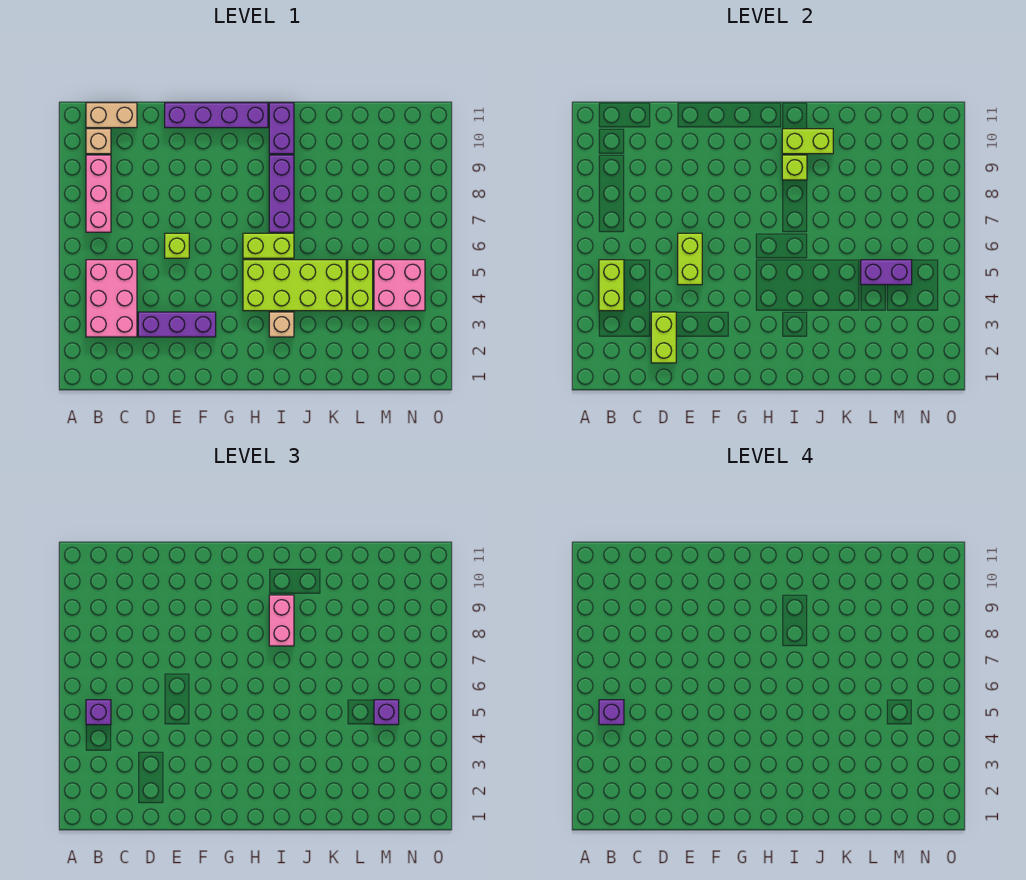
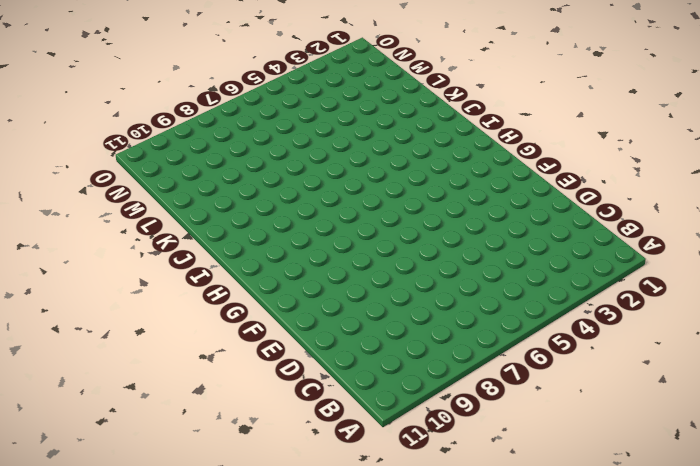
none -> pink brick B3:C5 level 1
none -> pink brick B7:B9 level 1
none -> tan brick B10 level 1

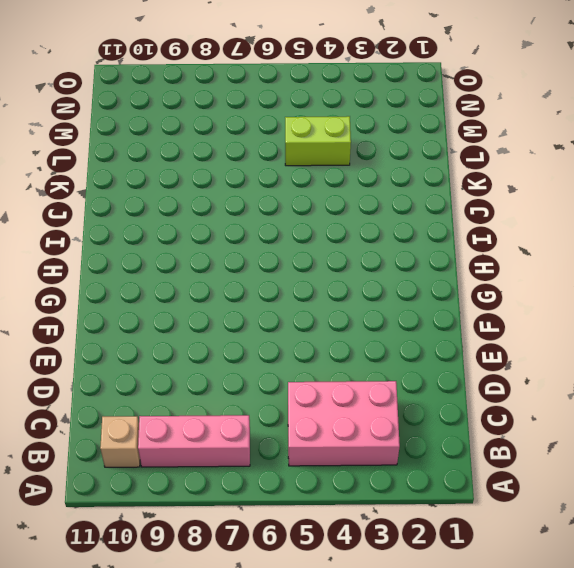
none -> tan brick B11:C11 level 1
none -> purple brick D3:F3 level 1
none -> lime brick E6 level 1

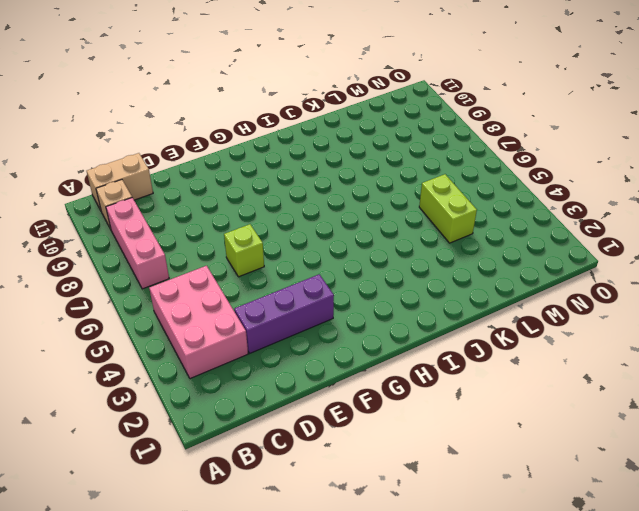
none -> purple brick E11:H11 level 1
none -> lime brick H4:K5 level 1
none -> lime brick H6:I6 level 1

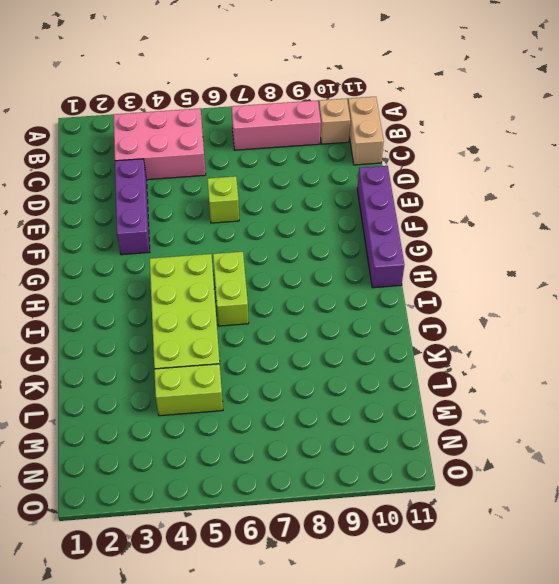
none -> tan brick I3 level 1
none -> purple brick I7:I9 level 1
none -> purple brick I10:I11 level 1

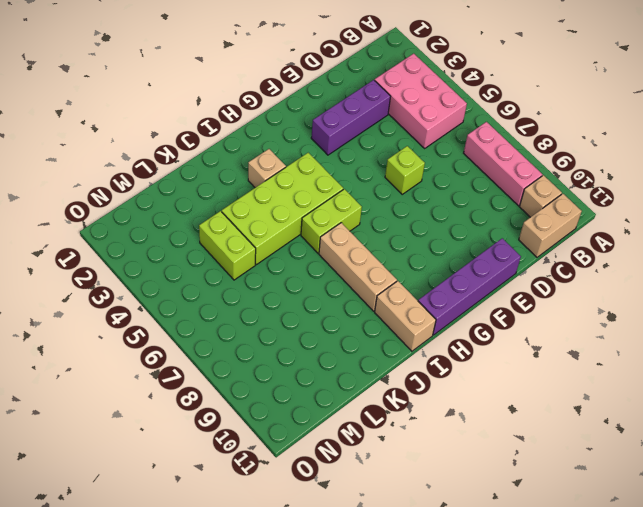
tan brick I7:I9 level 1 -> purple brick I7:I9 level 1
tan brick I10:I11 level 1 -> purple brick I10:I11 level 1
none -> pink brick M4:N5 level 1
none -> lime brick B4:B5 level 2
none -> lime brick D2:D3 level 2

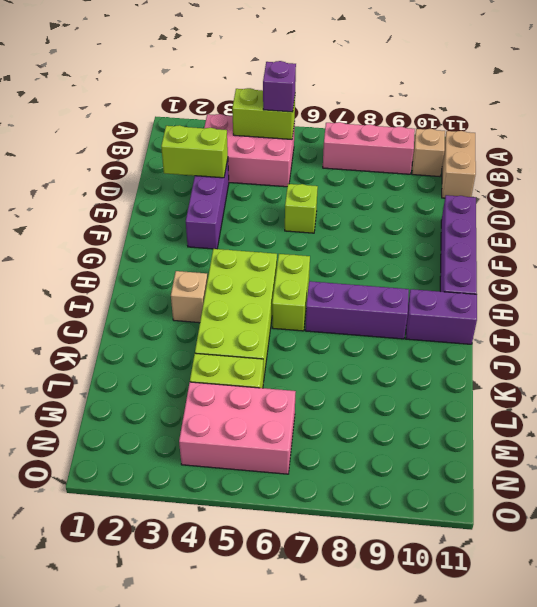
pink brick M4:N6 level 1 -> pink brick M4:N5 level 1
none -> lime brick E5:E6 level 2
none -> lime brick I9 level 2
none -> lime brick I10:J10 level 2

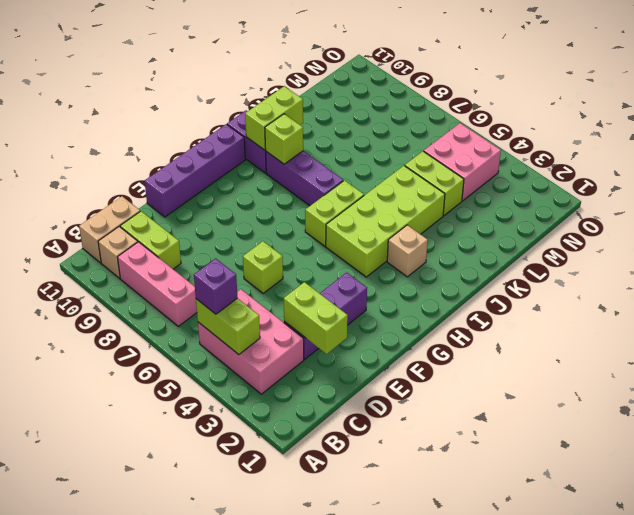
lime brick C9:C10 level 1 -> lime brick E5:E6 level 2
none -> purple brick L5:M5 level 2
none -> pink brick I8:I9 level 3
none -> purple brick M5 level 3

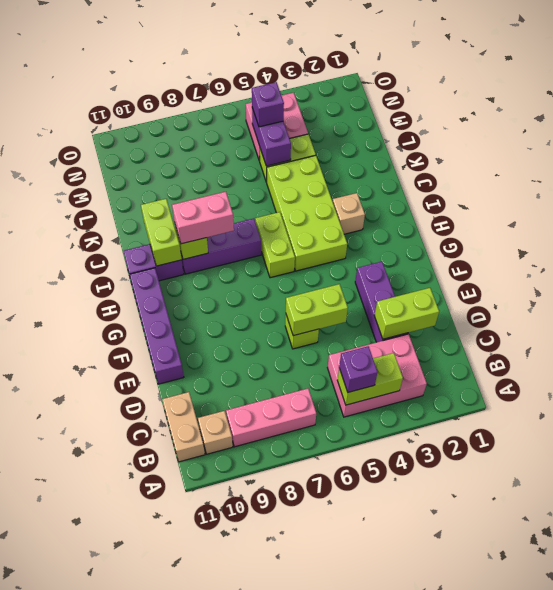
none -> purple brick B5 level 4

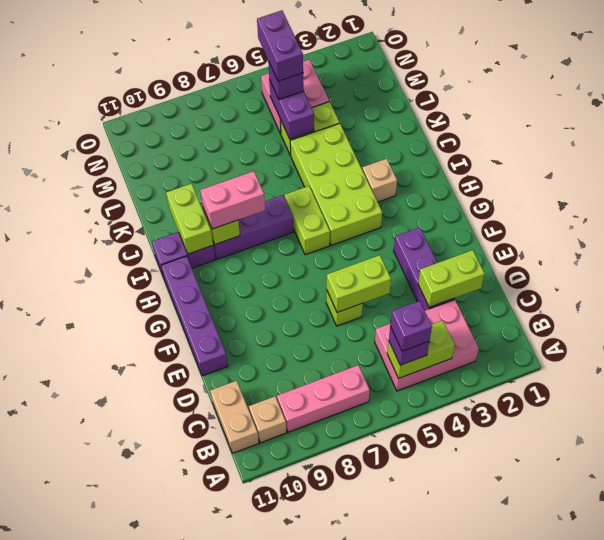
purple brick M5:N5 level 4 -> none

